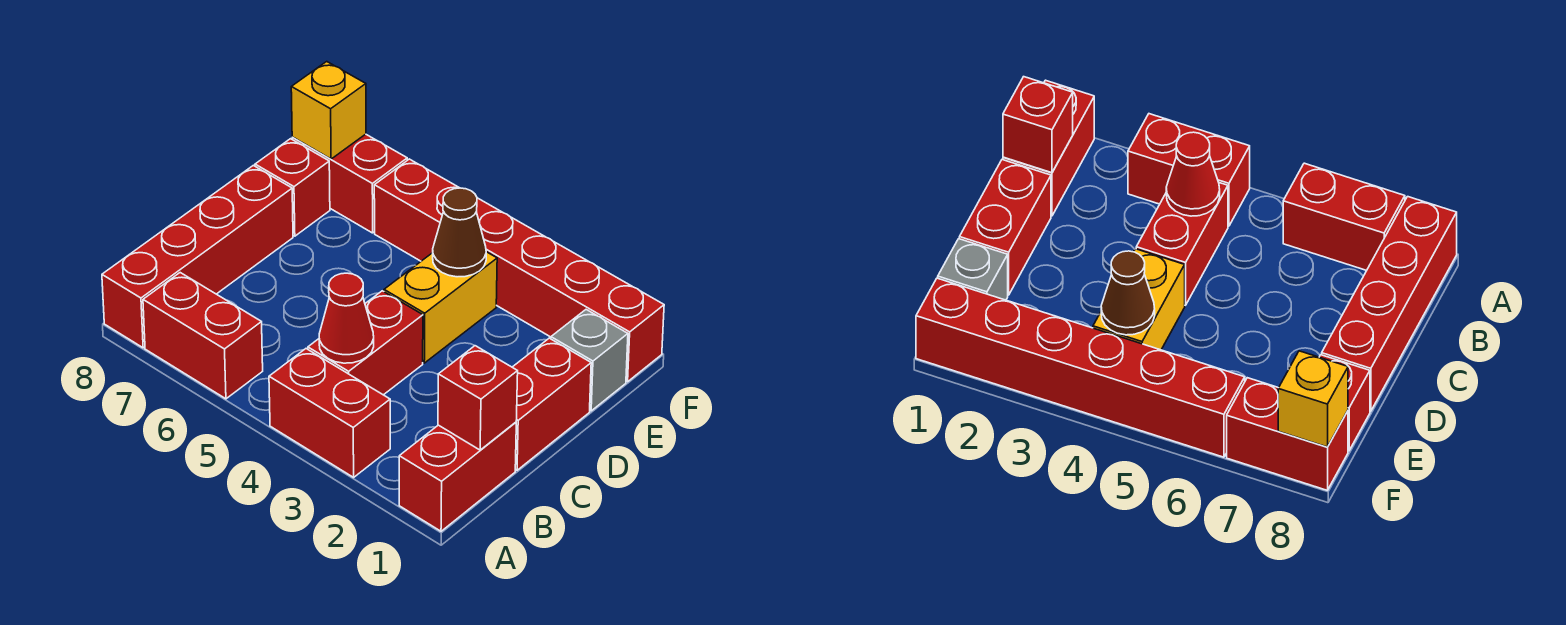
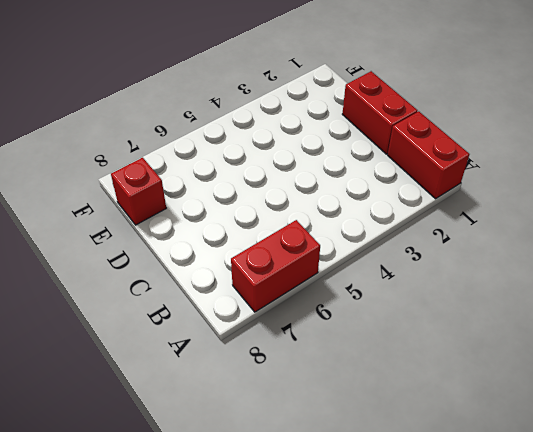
none -> red brick A3:A4 level 1
none -> red brick A8:D8 level 1
none -> red brick B4:C4 level 1

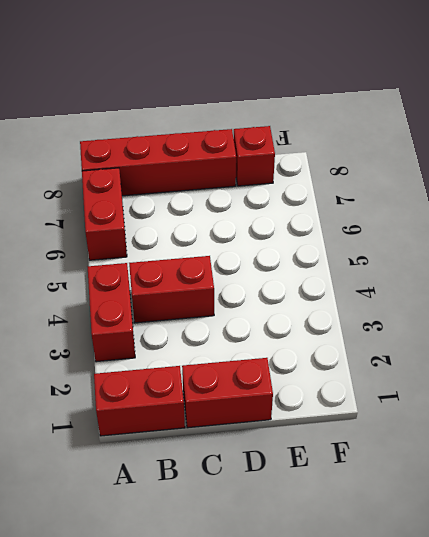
none -> yellow brick D4:E4 level 1
none -> grey brick E1 level 1
none -> red brick F1:F6 level 1

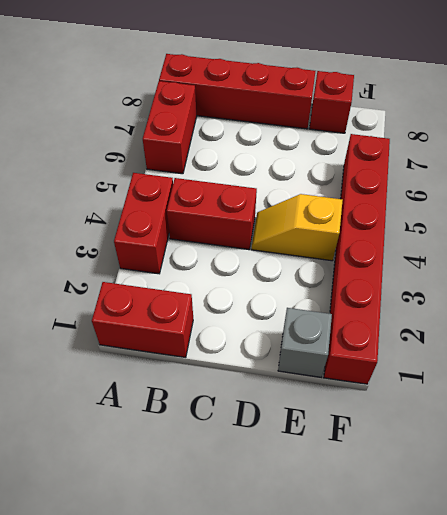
yellow slope D4:E4 level 1 top E -> yellow brick D4:E4 level 1
none -> red brick C1:D1 level 1
none -> red brick F7:F8 level 1
none -> red brick B1 level 2

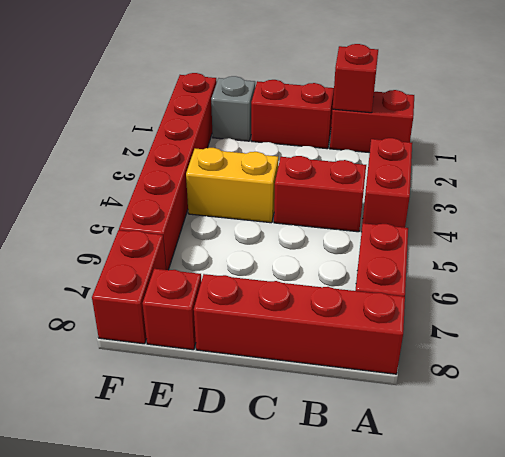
none -> red cone B4 level 2
none -> brown cone E4 level 2
none -> yellow brick F8 level 2

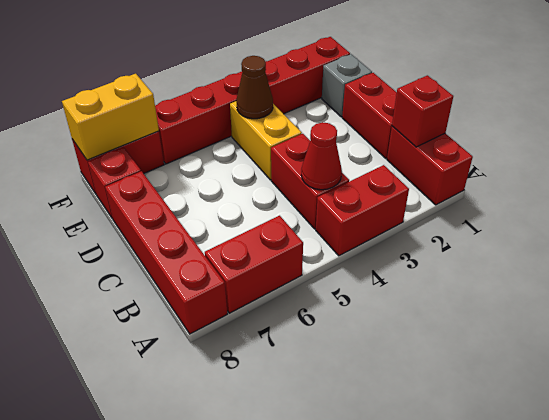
yellow brick F7:F8 level 2 -> yellow brick F8 level 2

